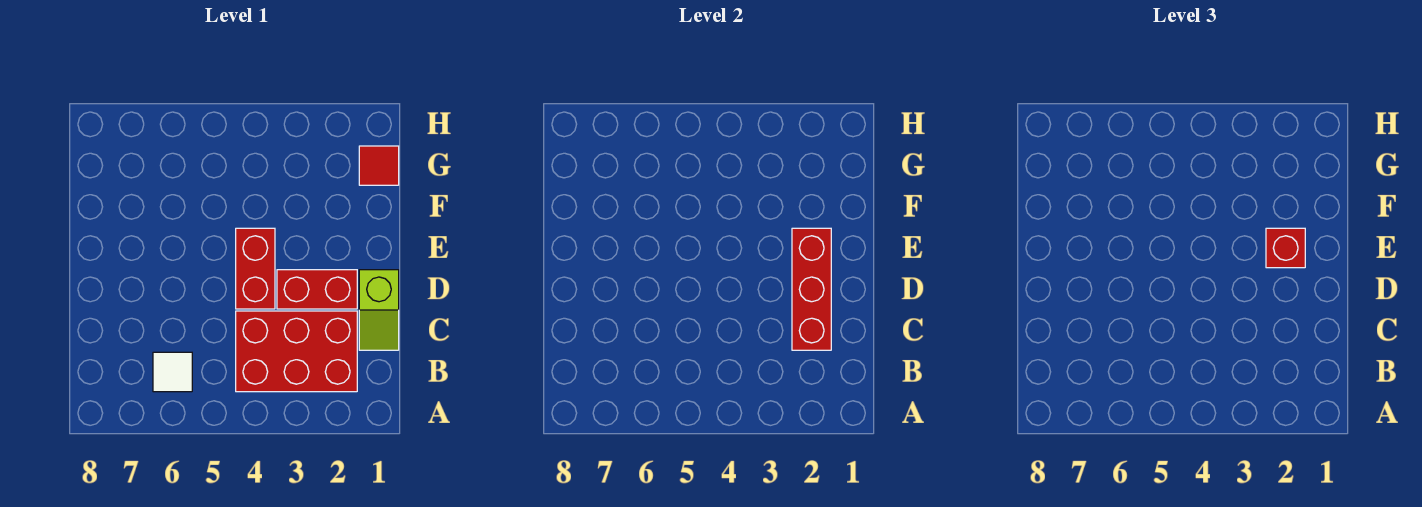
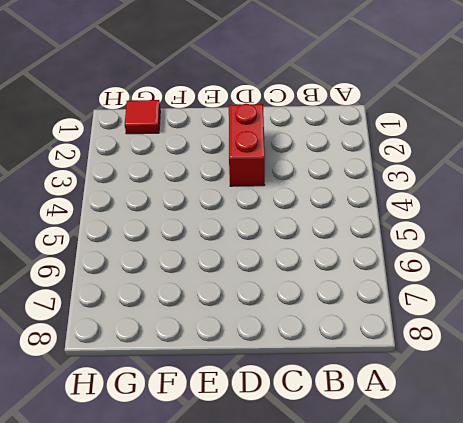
none -> red brick B2:C4 level 1
none -> white tile B6 level 1

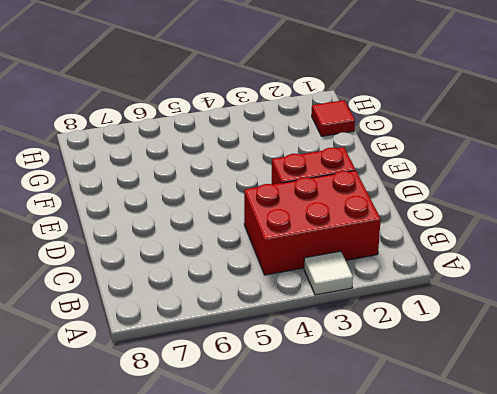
white tile A3 level 1 -> white tile B6 level 1
none -> lime slope C1:D1 level 1 top D
none -> red brick D4:E4 level 1

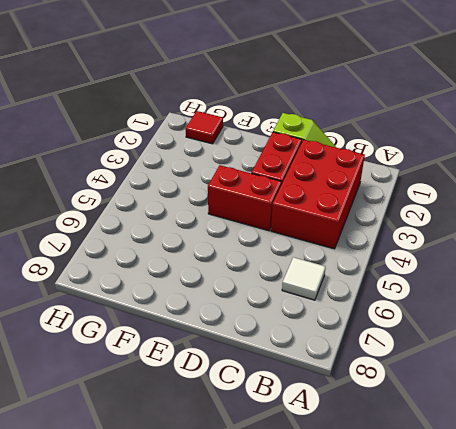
none -> red brick C2:E2 level 2
none -> red brick E2 level 3

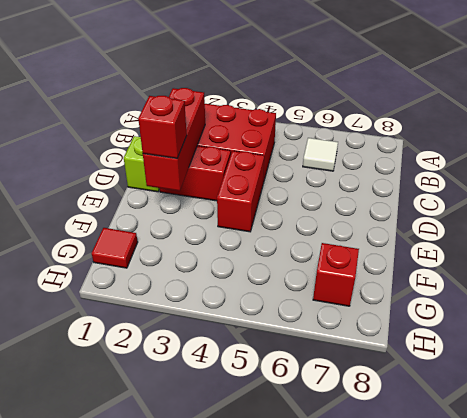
red brick G7 level 1 -> none

